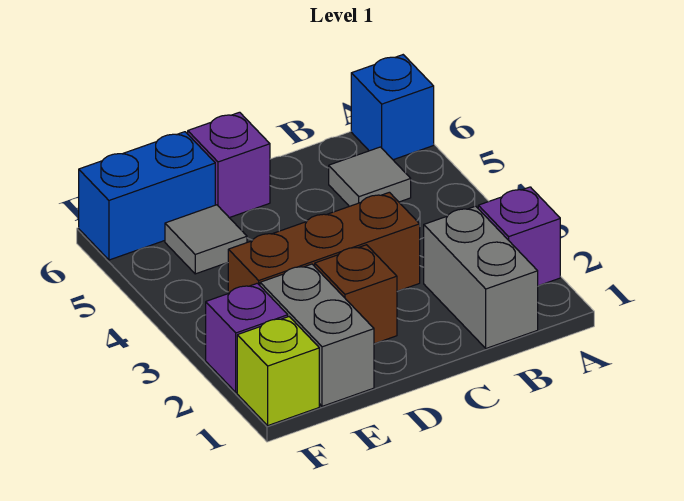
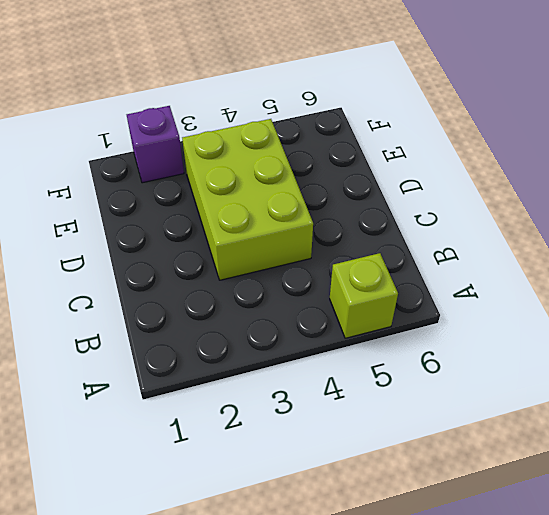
lime brick A5 level 1 -> lime brick F1 level 1
lime brick C3:E4 level 1 -> brown brick C3:E3 level 1
none -> purple brick A2 level 1
none -> blue brick A6 level 1
none -> grey brick B1:B2 level 1

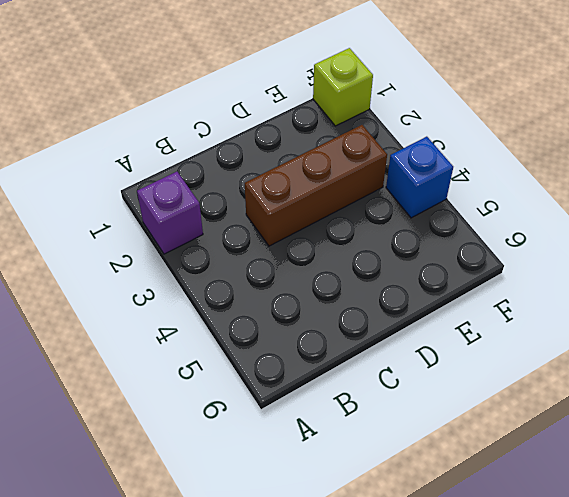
blue brick F4 level 1 -> blue brick A6 level 1
none -> grey brick B1:B2 level 1
none -> grey tile B5 level 1
none -> brown brick D2 level 1

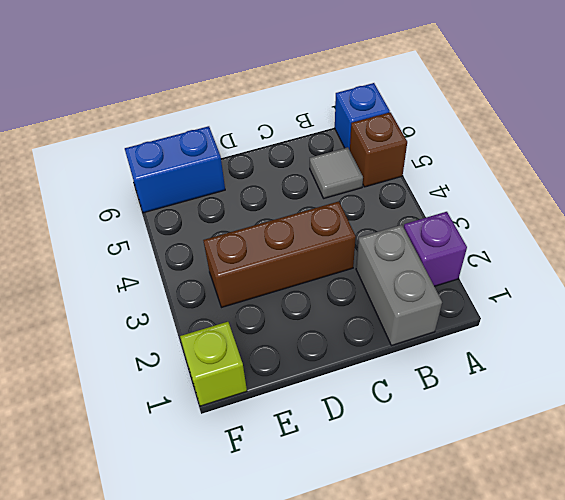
brown brick A5 level 1 -> brown brick D2 level 1
none -> purple brick D6 level 1
none -> grey brick E1:E2 level 1
none -> grey tile E5 level 1

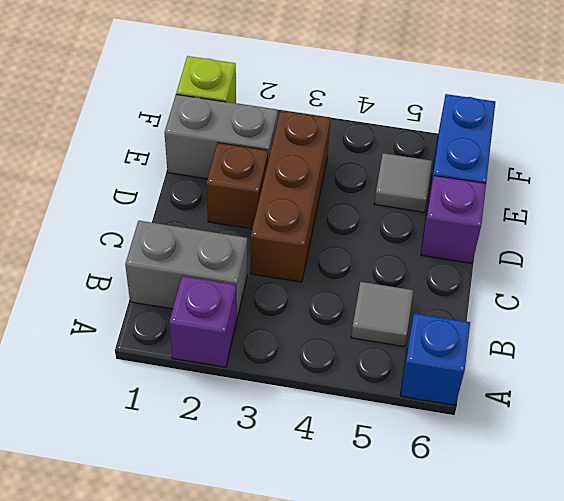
none -> purple brick F2 level 1

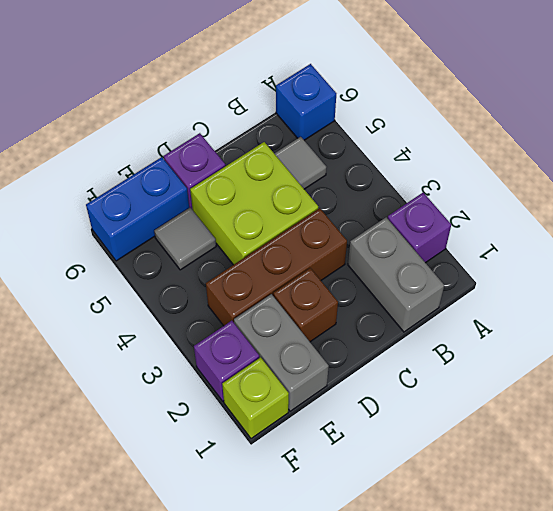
lime brick C4:D5 level 1 -> none

